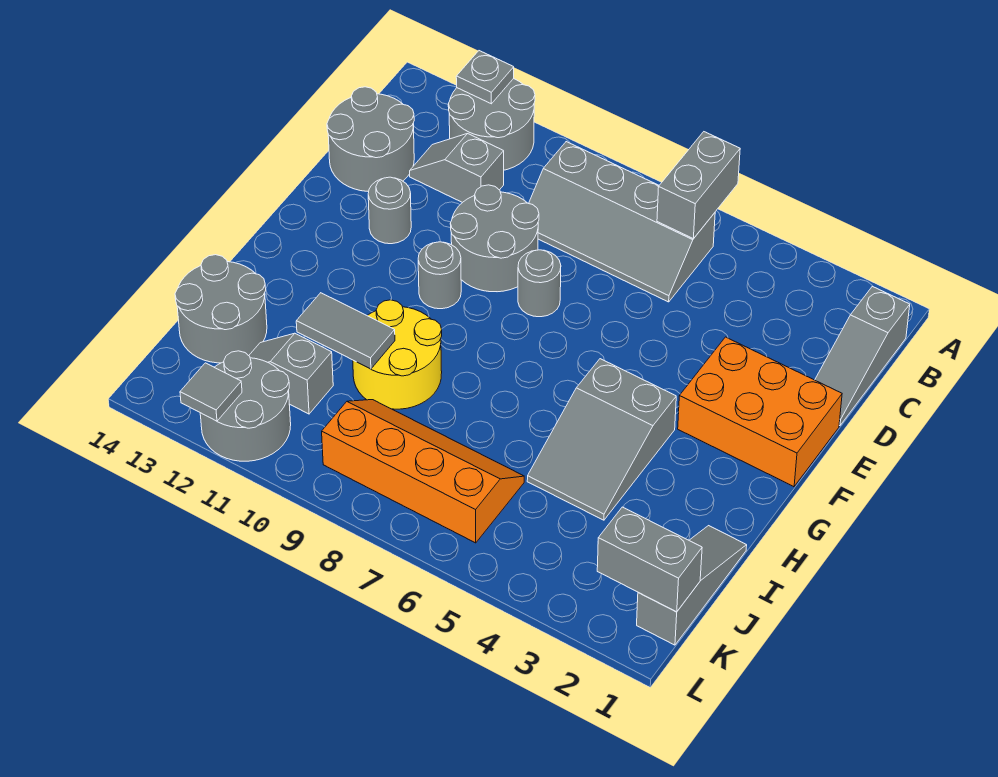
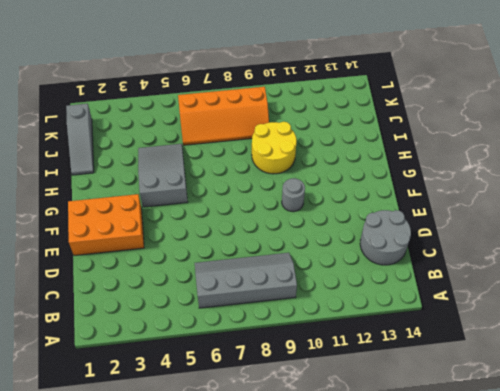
none -> grey round brick A11:B12 level 1
none -> grey slope B1:D1 level 1 top B
none -> grey slope C11:C12 level 1 top 11

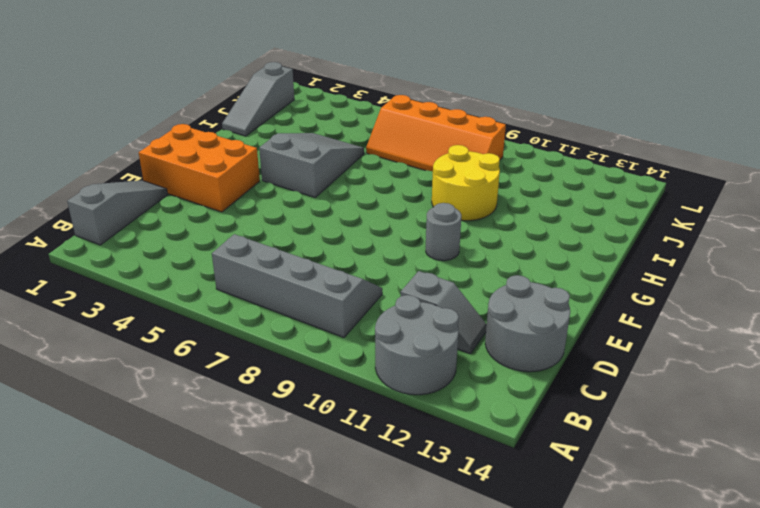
none -> grey round brick D9:E10 level 1
none -> grey round brick E8 level 1
none -> grey round brick E12 level 1

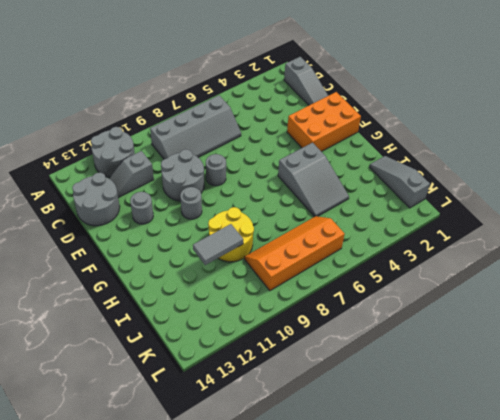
none -> grey round brick I13:J14 level 1
none -> grey slope J11:J12 level 1 top 11
none -> grey round brick K11:L12 level 1

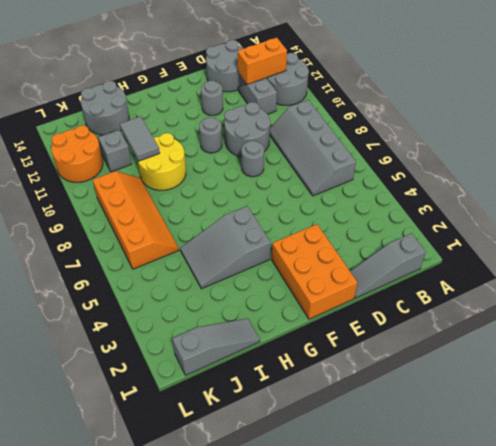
orange brick B12:C12 level 2 -> none
orange round brick K11:L12 level 1 -> grey round brick K11:L12 level 1
none -> grey brick A6:B6 level 2
none -> grey plate A12 level 2
none -> grey brick K1:K2 level 2

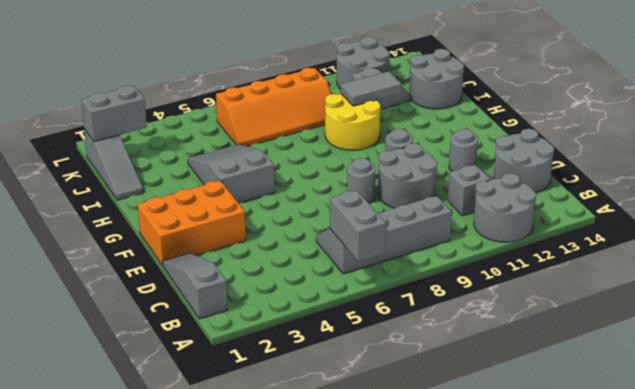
none -> grey plate A12 level 2
none -> grey tile L12 level 2

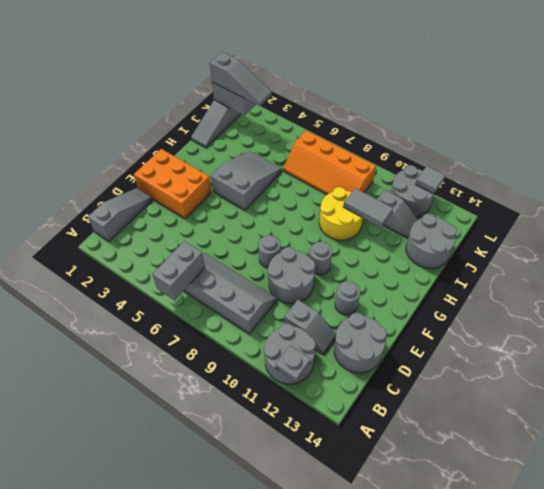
grey slope K1:K3 level 3 top 1 -> none

